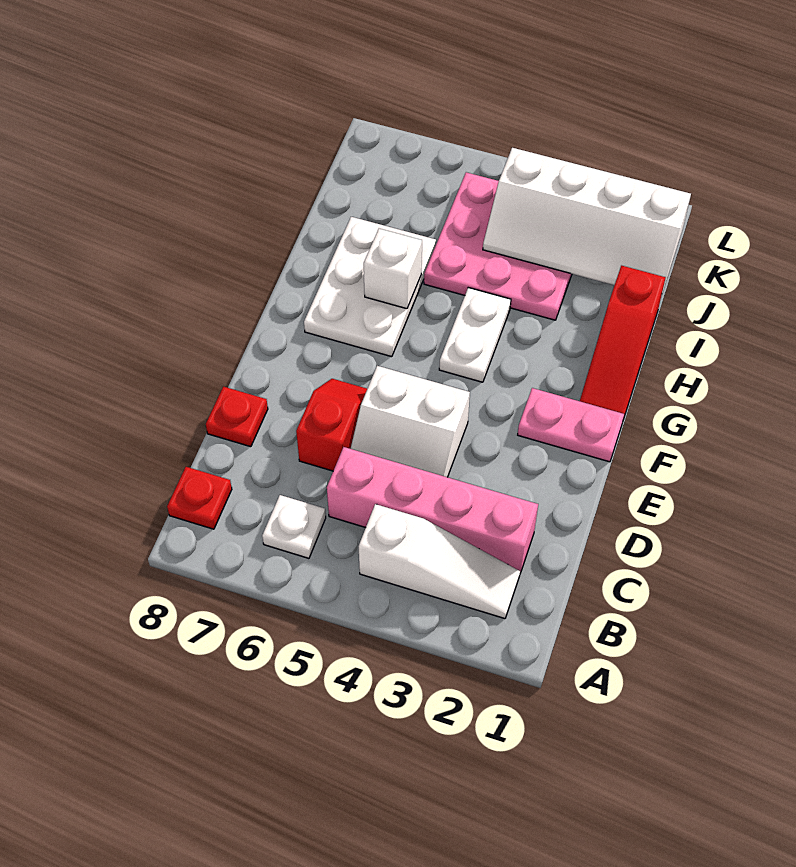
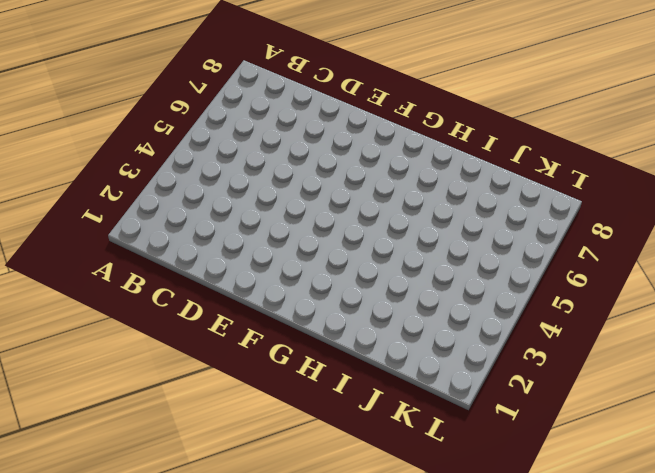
none -> white slope B2:B4 level 1 top 4
none -> white plate B6 level 1
none -> red plate B8 level 1

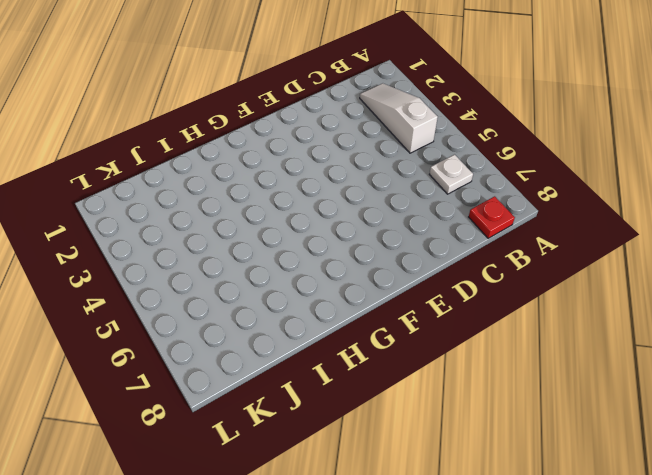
none -> pink brick C2:C5 level 1
none -> white slope D4:E5 level 1 top E
none -> red slope D6:E6 level 1 top D

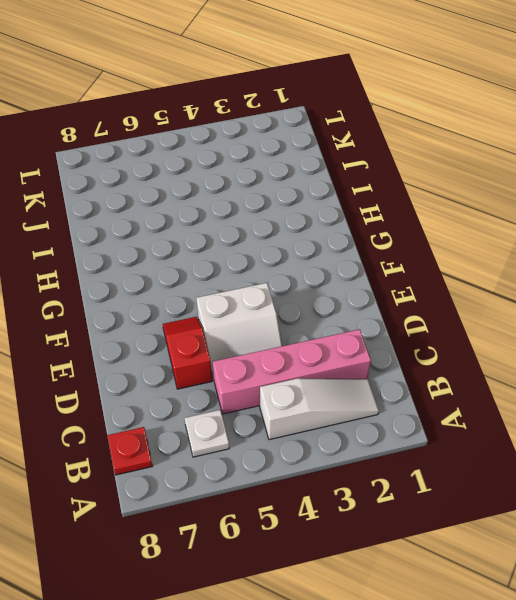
none -> red plate D8 level 1
none -> pink plate F1:F2 level 1
none -> red slope G1:I1 level 1 top I

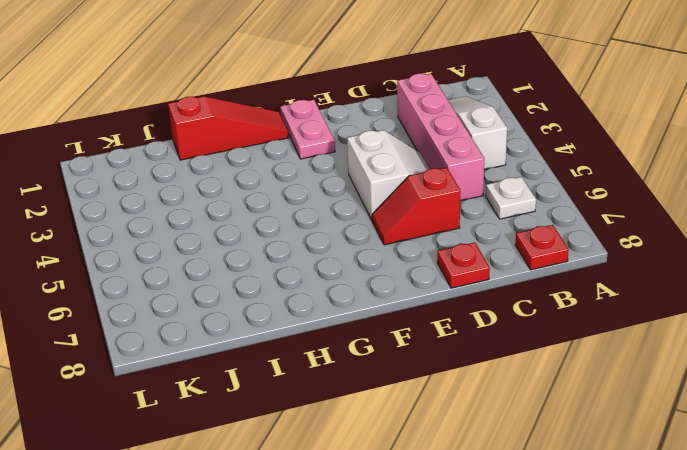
none -> white plate G4:H4 level 1
none -> white plate G6:I7 level 1
none -> pink plate I3:K5 level 1

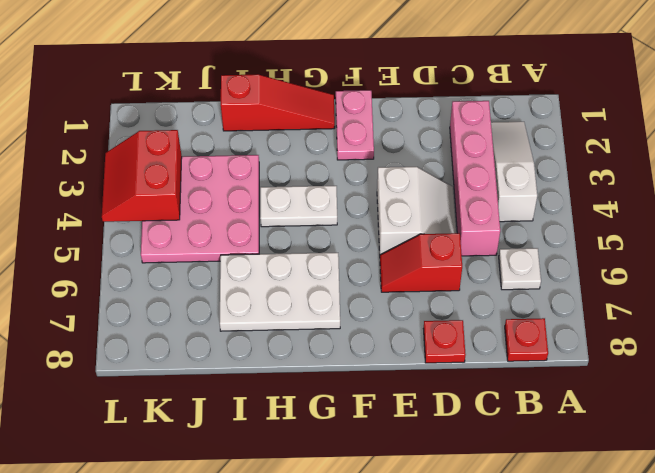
red slope K3:L4 level 2 top K -> white slope J1:K4 level 2 top K
none -> white brick H6 level 2

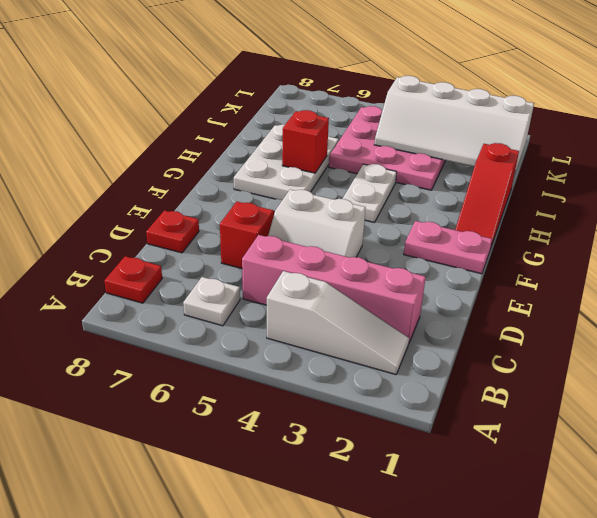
red brick H6 level 2 -> white brick H6 level 2

